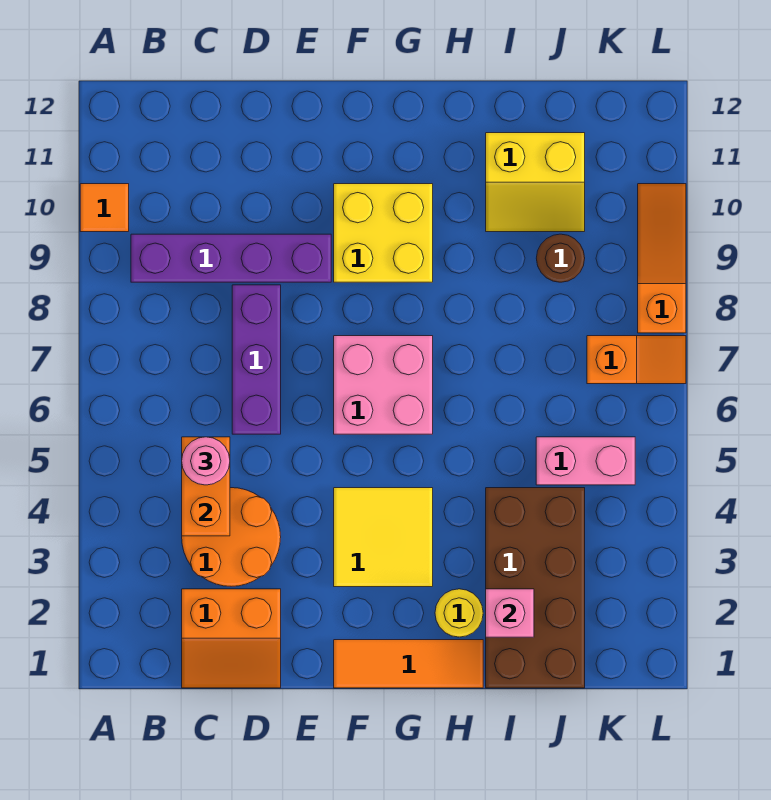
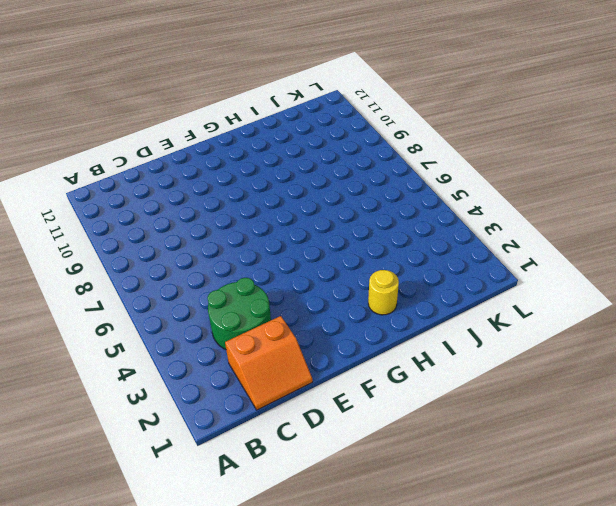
green round brick C3:D4 level 1 -> orange round brick C3:D4 level 1
none -> orange tile A10 level 1
none -> purple brick B9:E9 level 1
none -> purple brick D6:D8 level 1

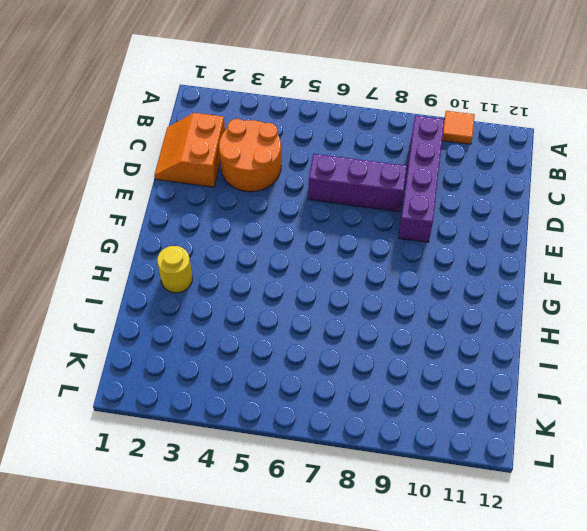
none -> orange tile F1:H1 level 1
none -> yellow tile F3:G4 level 1
none -> pink brick F6:G7 level 1

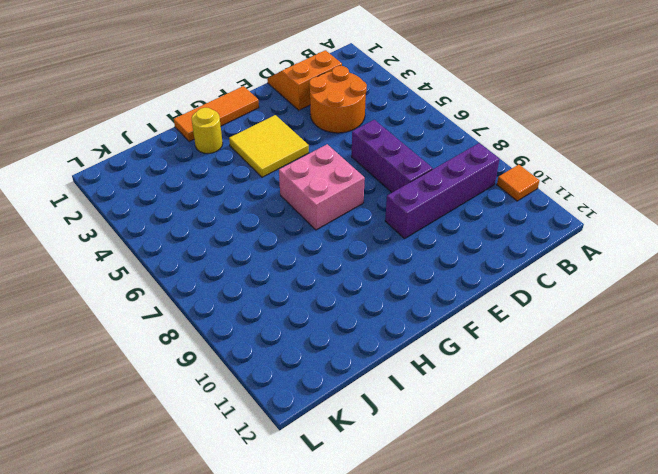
none -> yellow brick F9:G10 level 1
none -> brown brick I1:J4 level 1
none -> yellow slope I10:J11 level 1 top 11

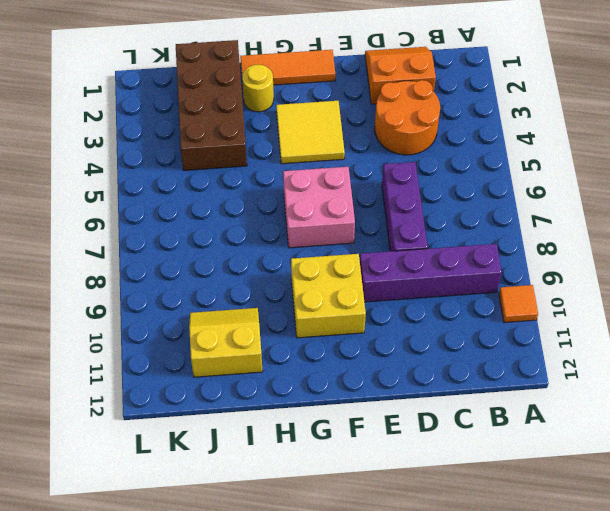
none -> pink brick J5:K5 level 1
none -> brown round brick J9 level 1
none -> orange slope K7:L7 level 1 top K

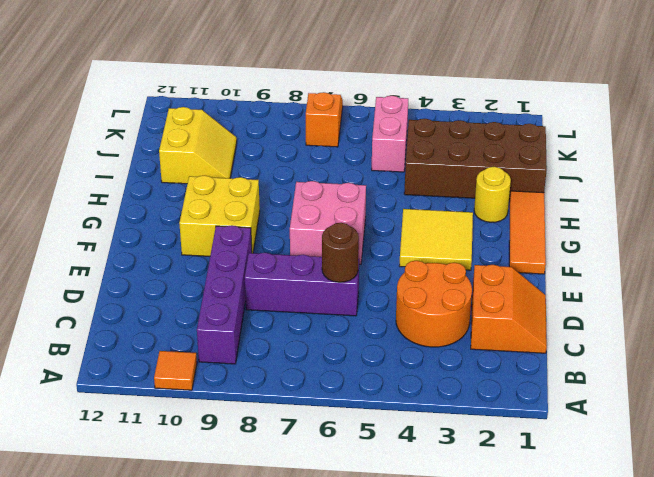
brown round brick D6 level 2 -> brown round brick J9 level 1
none -> orange slope L8:L10 level 1 top 8
none -> orange brick C4:C5 level 2
none -> pink brick I2 level 2

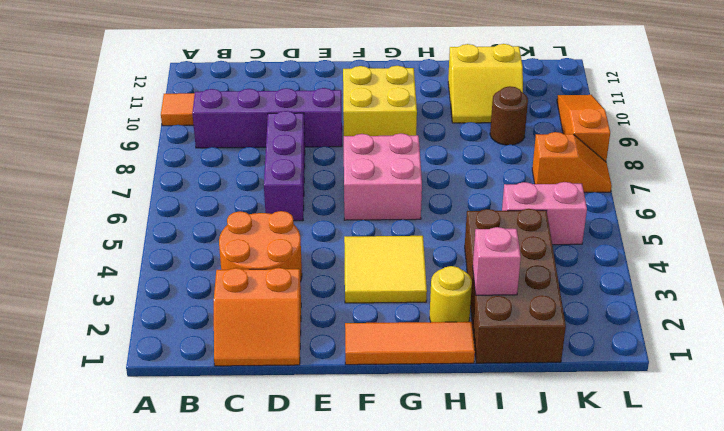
none -> orange brick C4:C5 level 2
none -> pink round brick C5 level 3

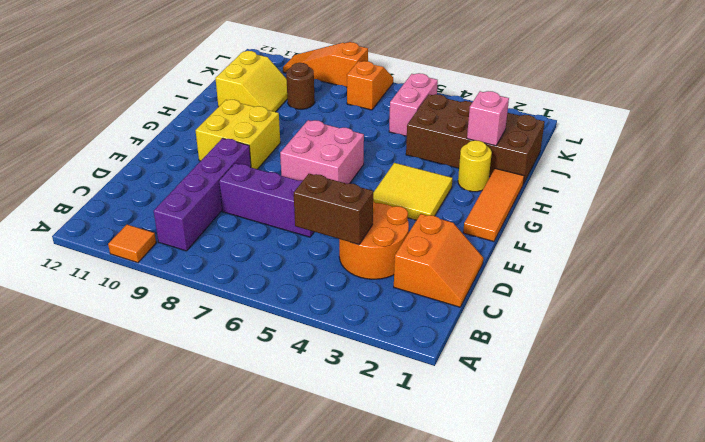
brown brick C4:C5 level 2 -> orange brick C4:C5 level 2
none -> pink round brick C5 level 3

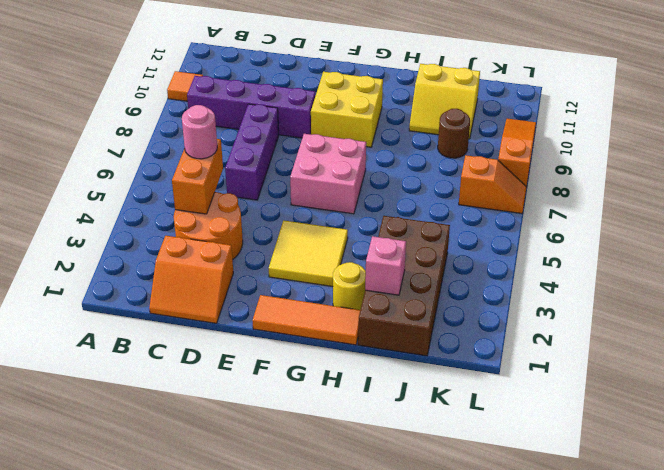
none -> pink brick J5:K5 level 1

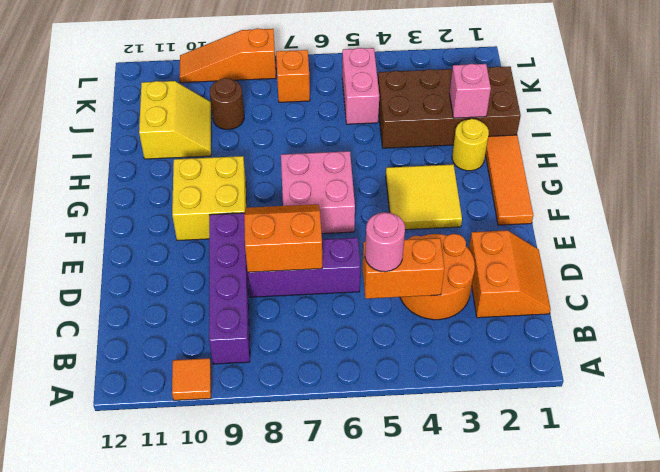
orange slope D7:E8 level 2 top D -> none

